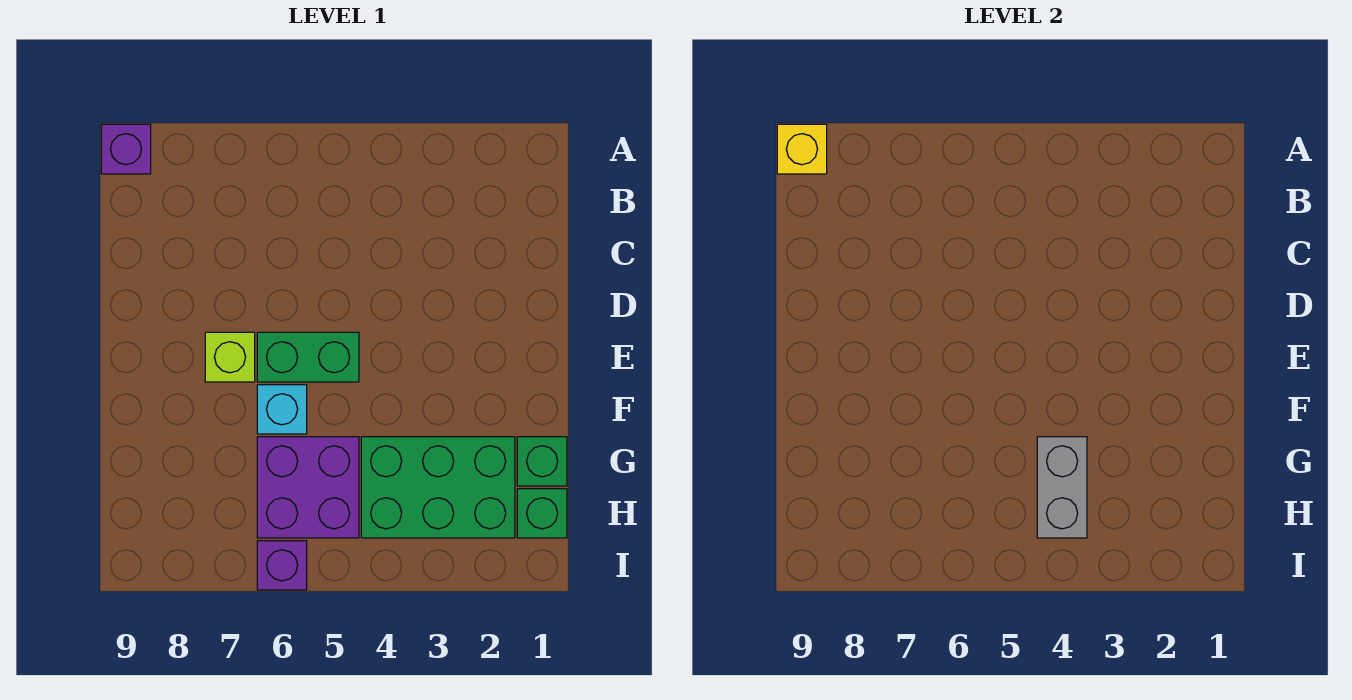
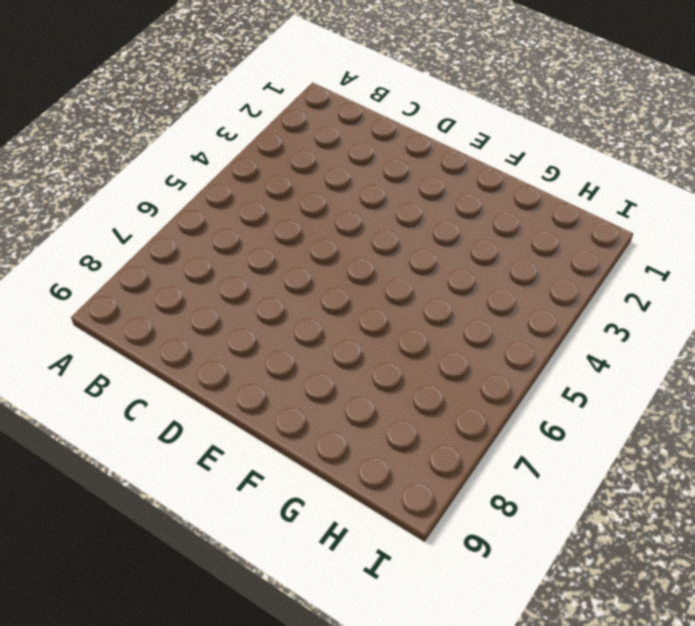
none -> purple brick A9 level 1
none -> green brick E5:E6 level 1

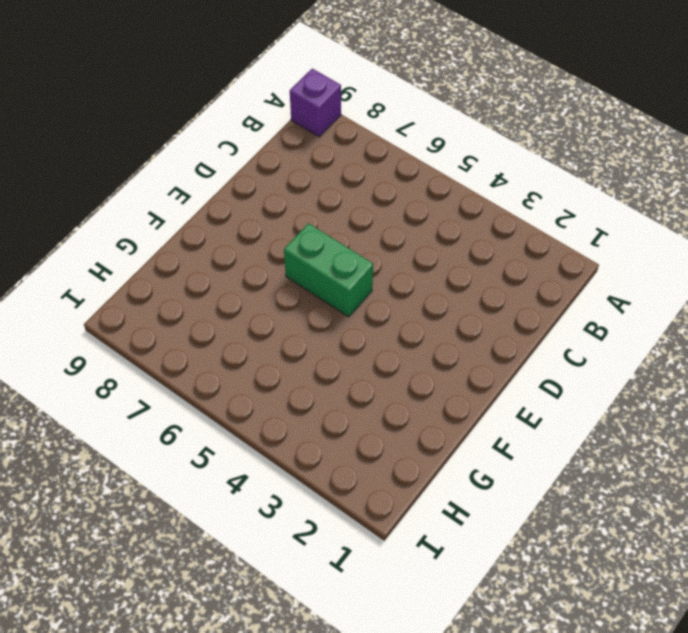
none -> lime brick E7 level 1
none -> cyan brick F6 level 1

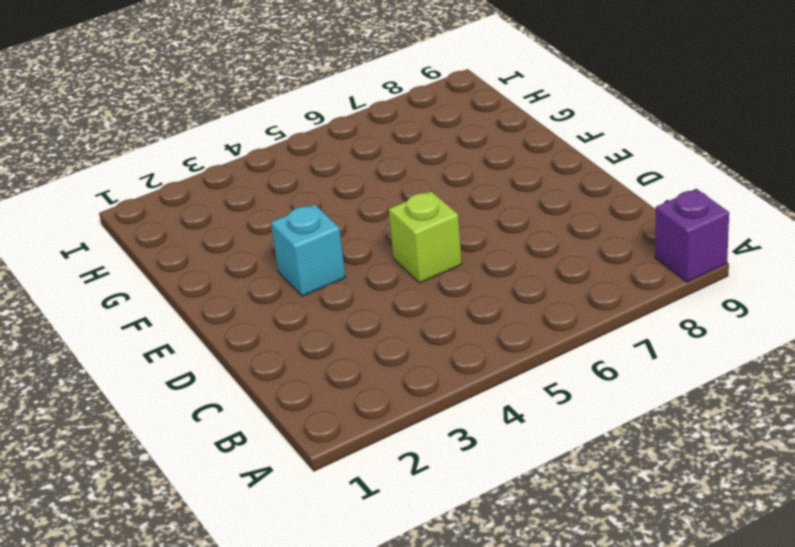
lime brick D5 level 1 -> lime brick E7 level 1
cyan brick E3 level 1 -> cyan brick F6 level 1
none -> green brick E5:E6 level 1
none -> green brick G1 level 1

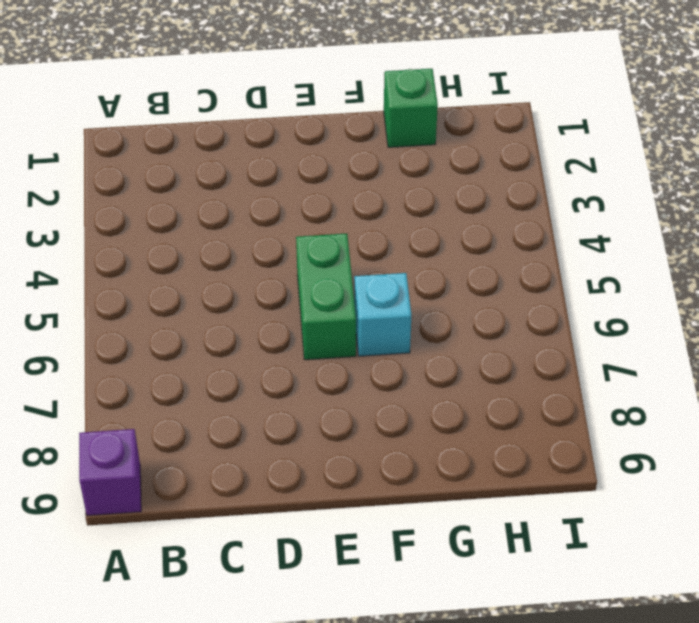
none -> lime brick E7 level 1
none -> green brick G2:H4 level 1

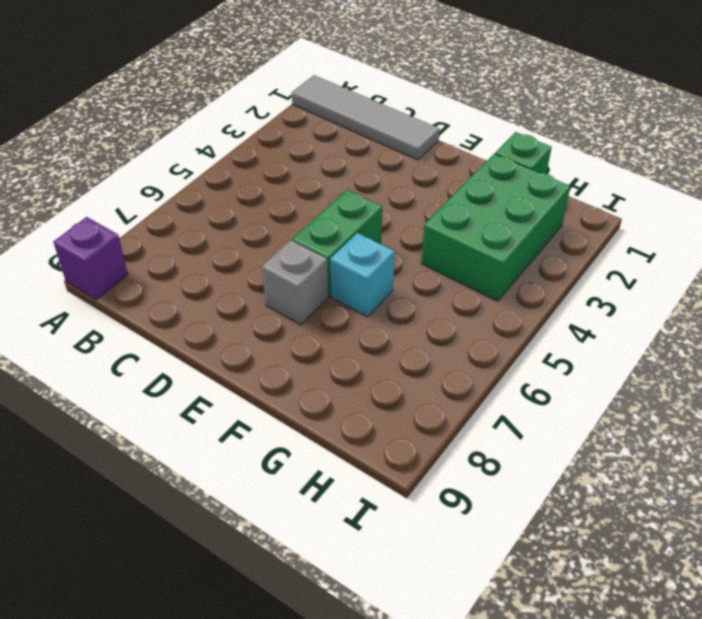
grey tile A1:D1 level 1 -> none
grey brick E7 level 1 -> lime brick E7 level 1
none -> purple brick G5:H6 level 1
none -> green brick H1 level 1

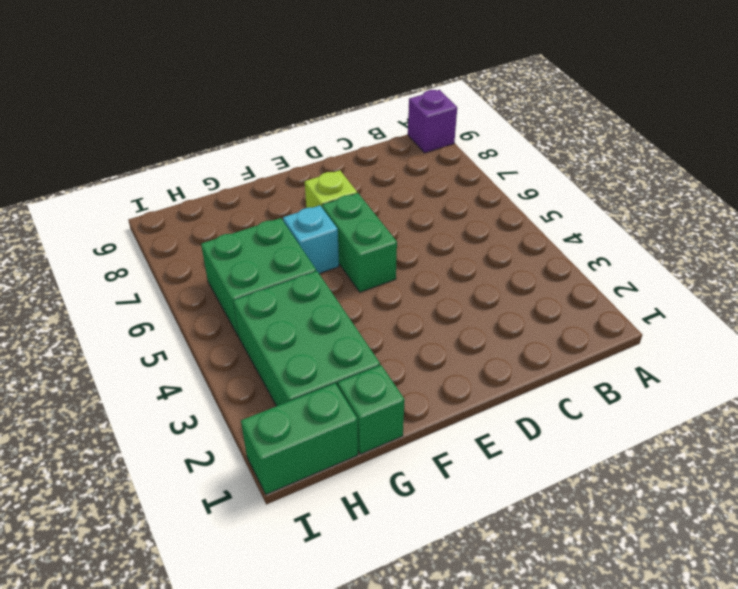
green brick G5:H6 level 1 -> purple brick G5:H6 level 1
green brick H1:I1 level 1 -> green brick H1 level 1
none -> purple brick I6 level 1
none -> yellow brick A9 level 2

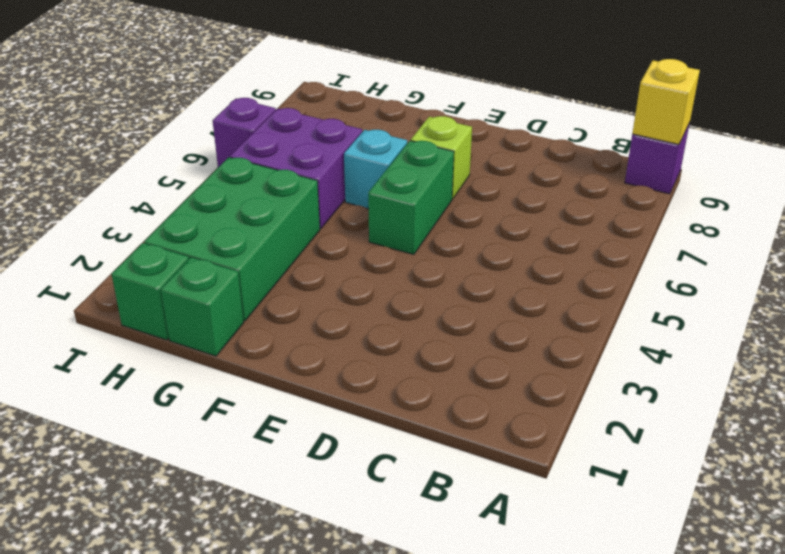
none -> grey brick G4:H4 level 2

